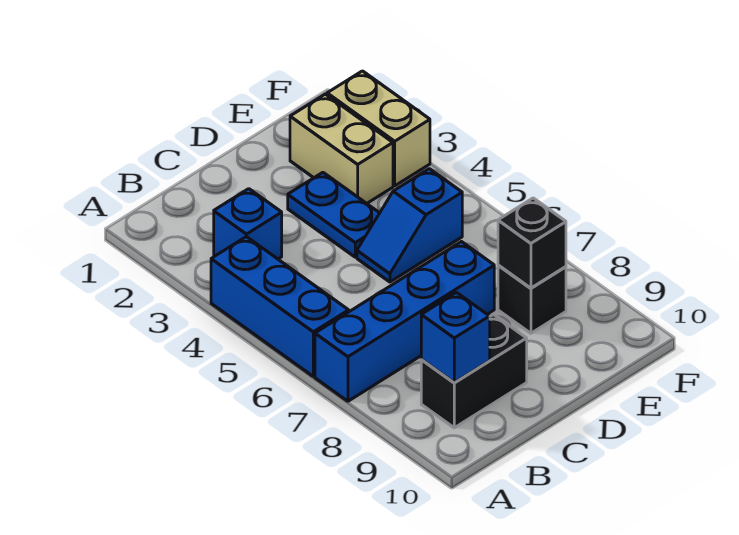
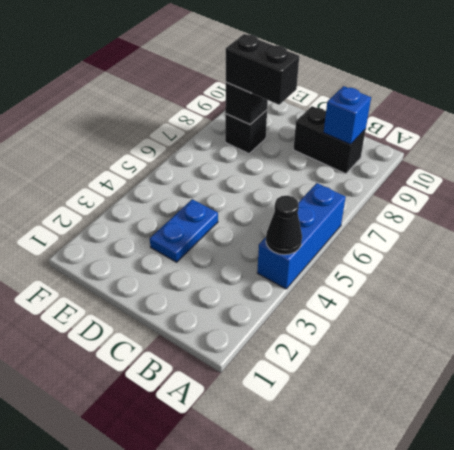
black cone A4 level 2 -> none
black brick D8:E8 level 3 -> none
none -> blue brick A7:D7 level 1
none -> blue brick B3 level 1

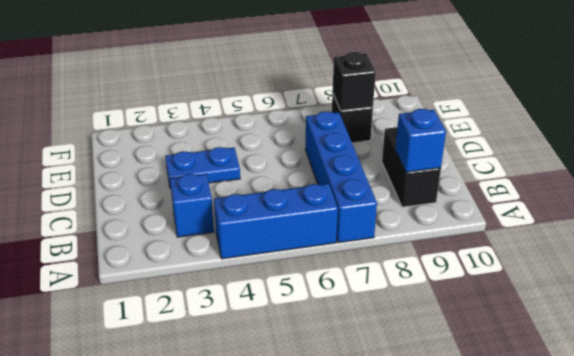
none -> blue slope D5:E5 level 1 top E
none -> tan brick E2:E3 level 1

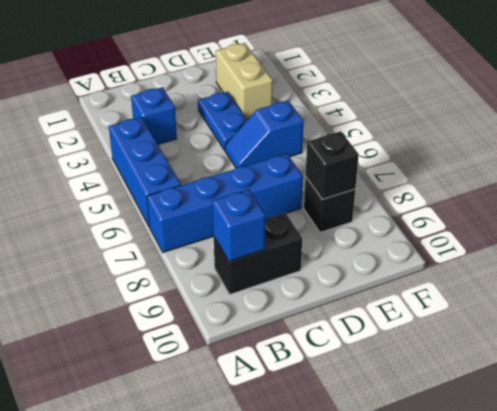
none -> tan brick F2:F3 level 1

